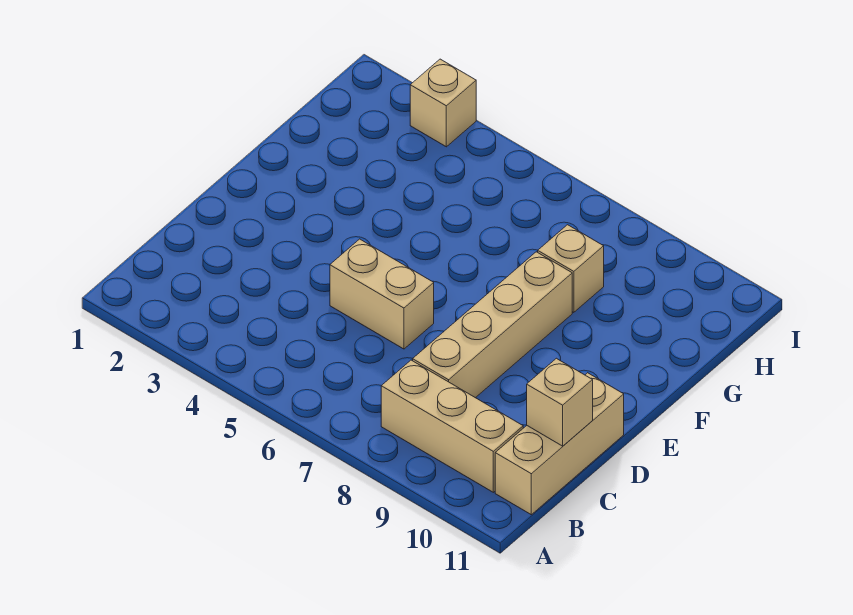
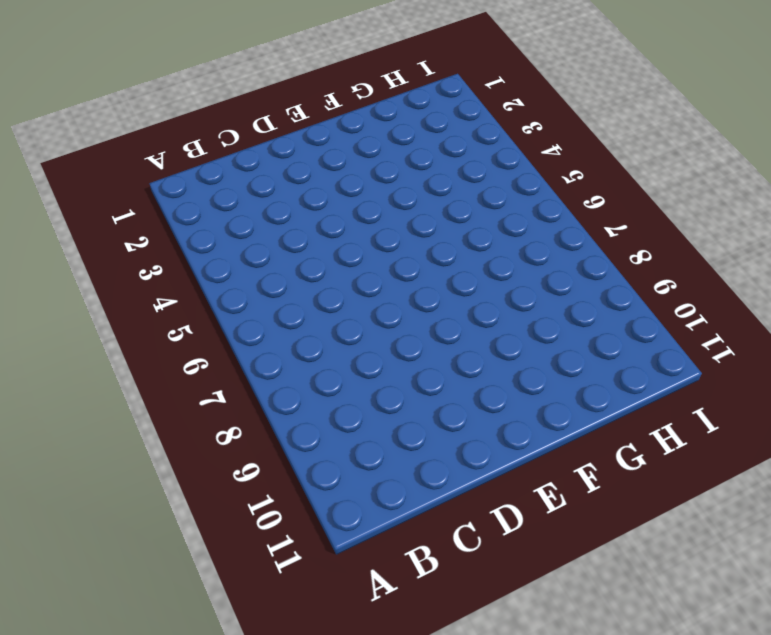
none -> tan brick B8:B10 level 1
none -> tan brick B11:D11 level 1

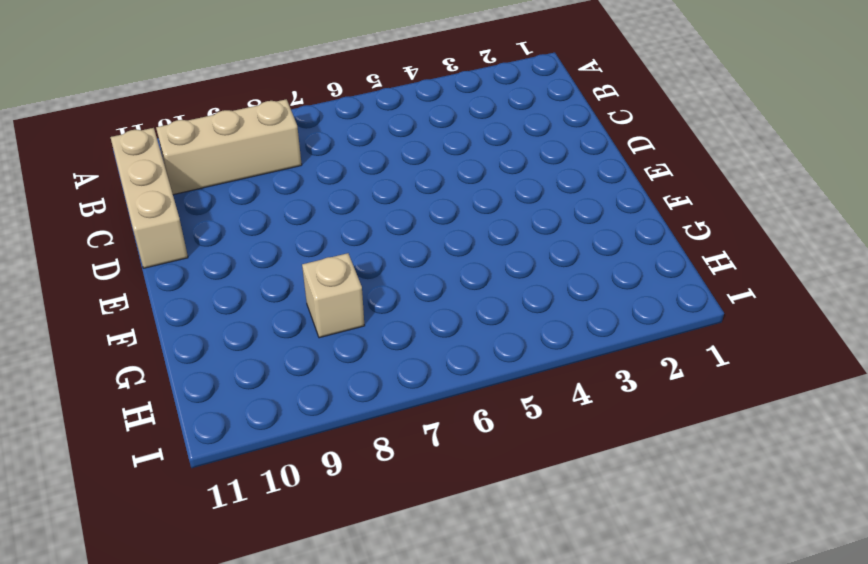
none -> tan brick C8:F8 level 1
none -> tan brick D5:D6 level 1

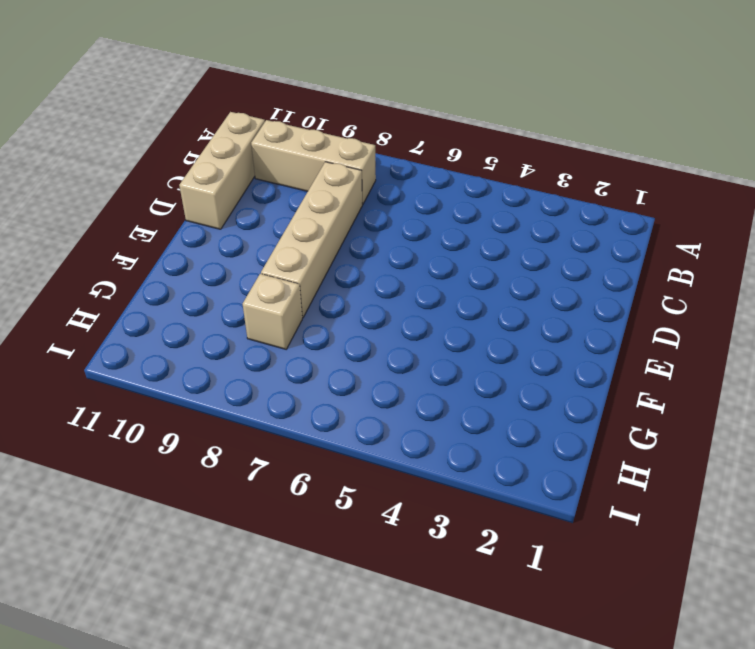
none -> tan brick D5:D6 level 1
none -> tan brick I3 level 1

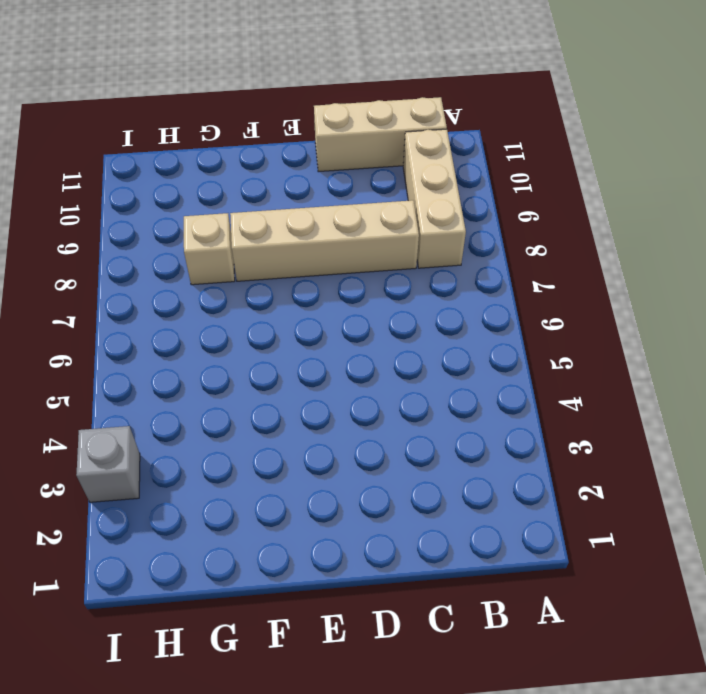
grey brick I3 level 1 -> tan brick I3 level 1
none -> tan brick D5:D6 level 1
none -> tan brick C11 level 2

